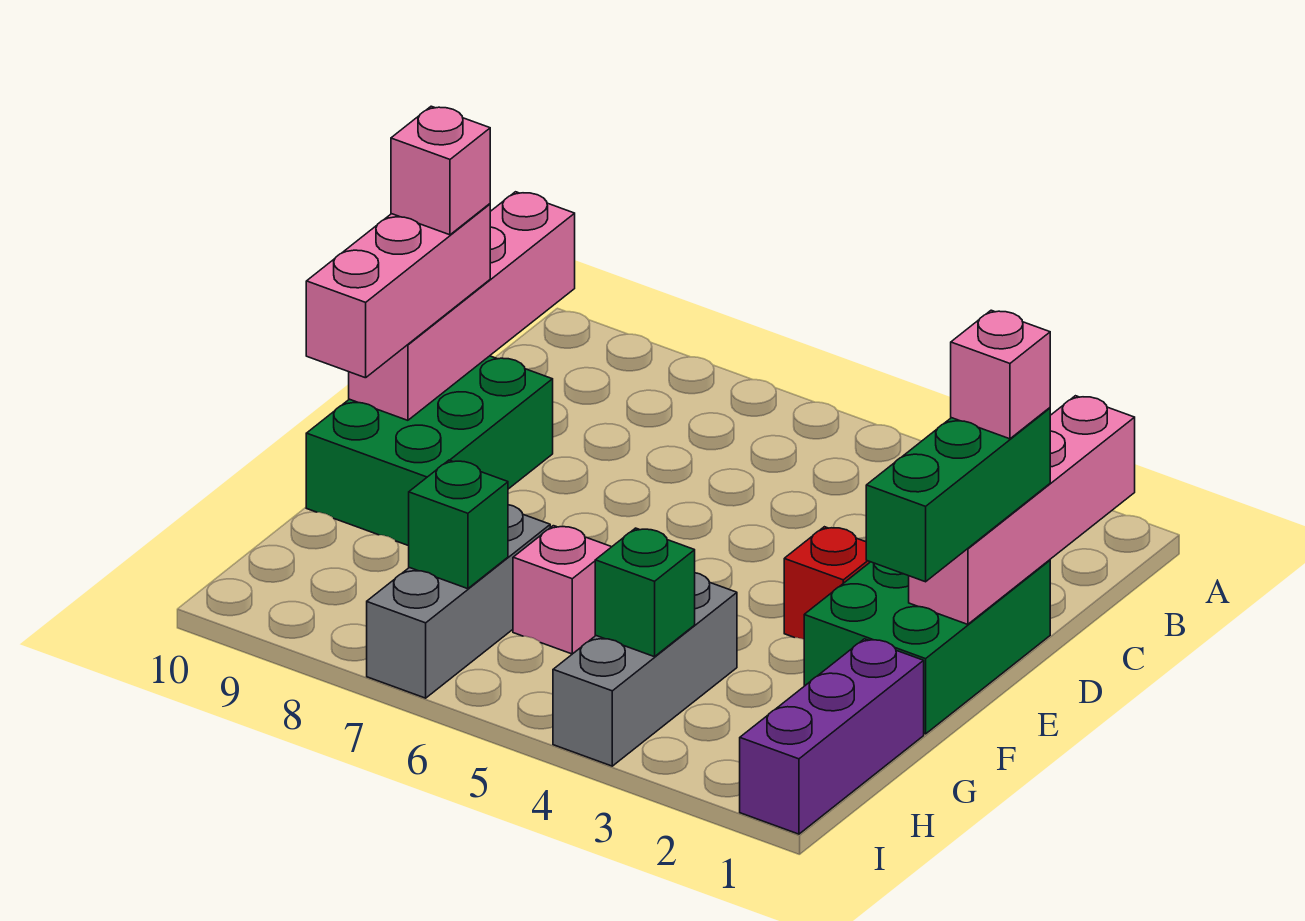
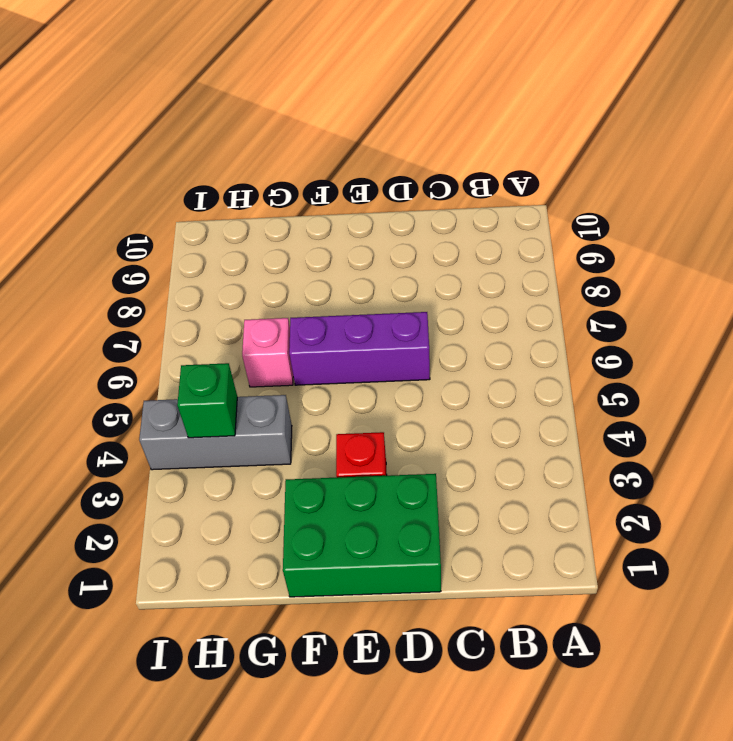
purple brick D6:F6 level 1 -> purple brick G1:I1 level 1
none -> green brick D9:F10 level 1
none -> grey brick G7:I7 level 1
none -> pink brick B1:E1 level 2

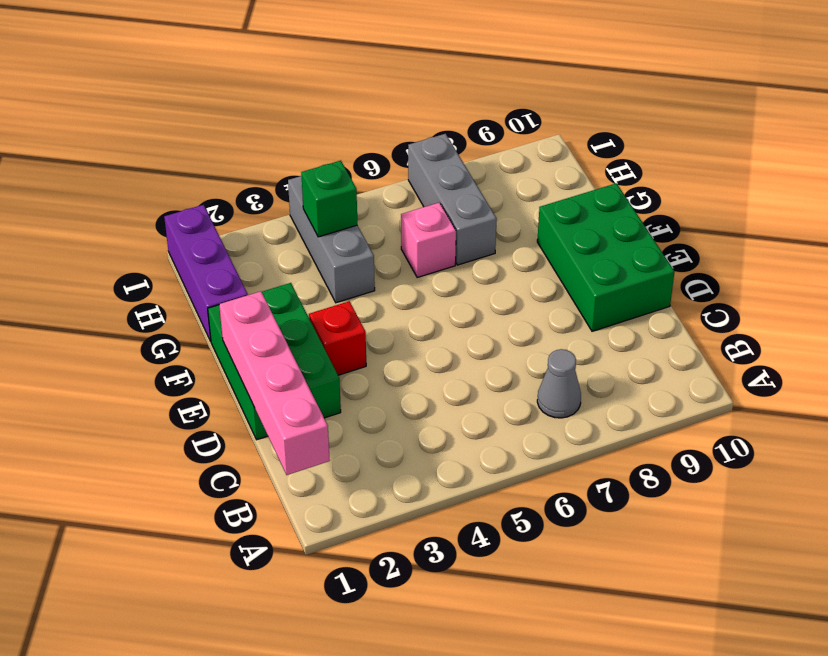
grey cone B7 level 1 -> none
none -> pink brick B10:E10 level 2
none -> green brick H7 level 2
none -> green brick D1:F1 level 3

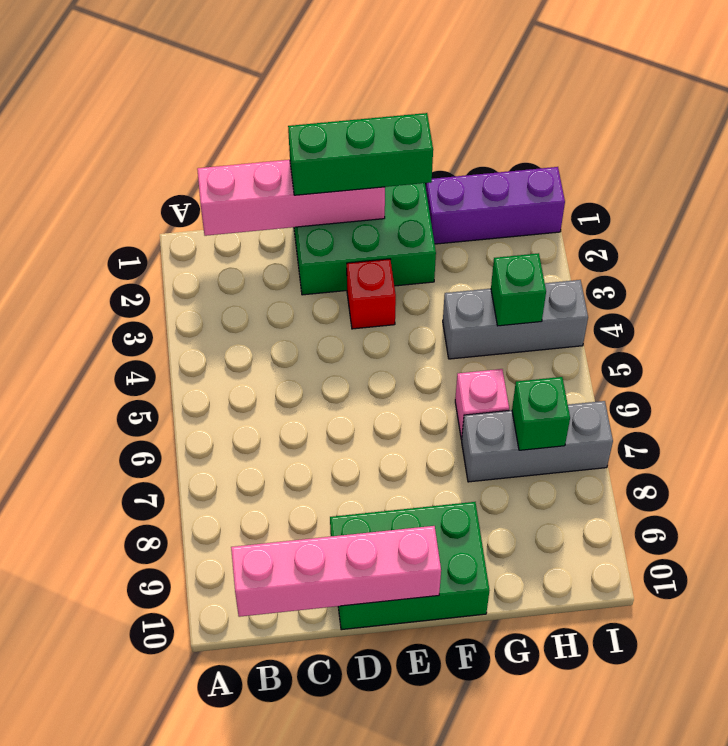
none -> pink brick D10:F10 level 3
none -> pink brick D1 level 4
none -> pink brick D10 level 4

